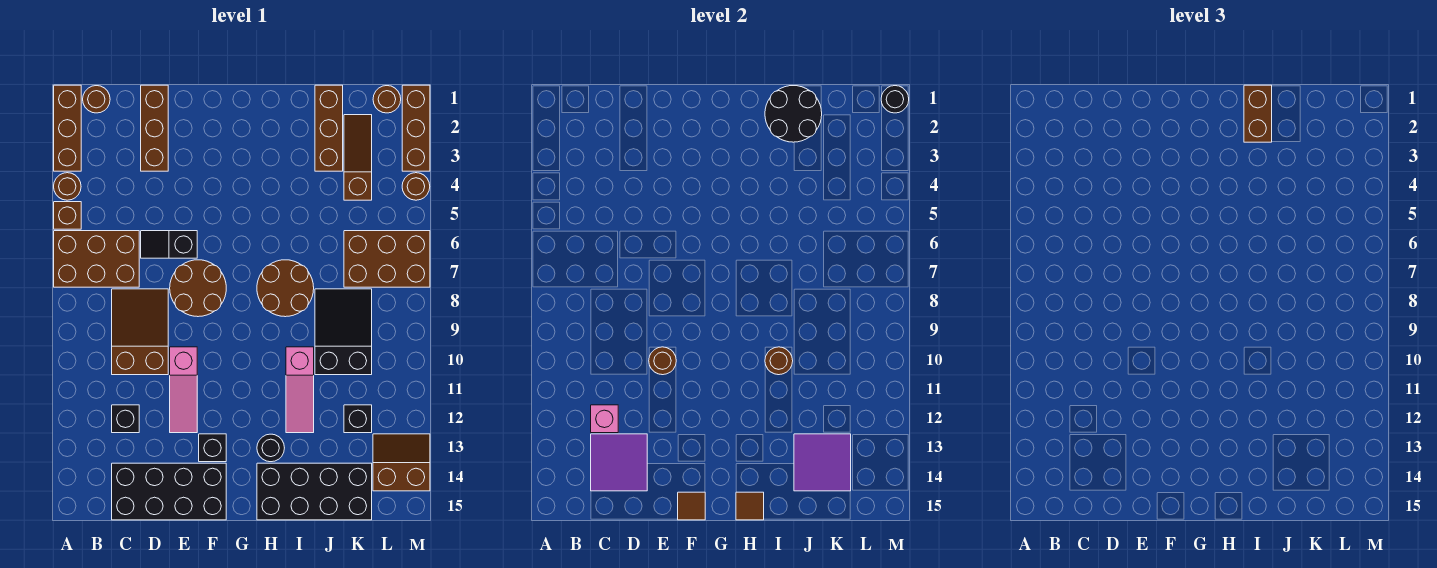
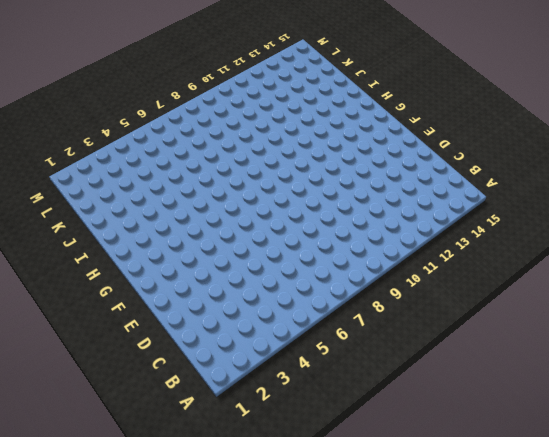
none -> brown brick A1:A3 level 1
none -> brown round brick A4 level 1
none -> brown brick A5 level 1
none -> brown brick A6:C7 level 1

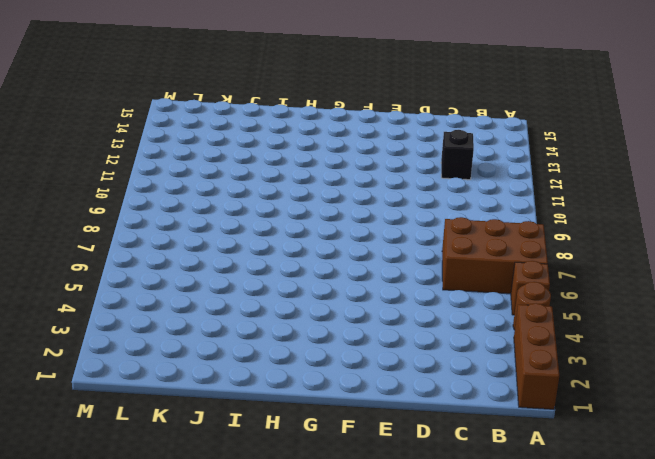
none -> brown round brick B1 level 1
none -> brown slope C8:D10 level 1 top 10
none -> black brick C14:F15 level 1
none -> brown brick D1:D3 level 1

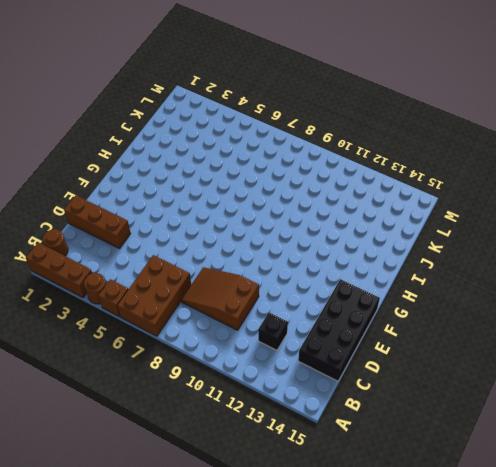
none -> black slope D6:E6 level 1 top E
none -> brown round brick E7:F8 level 1
none -> pink slope E10:E12 level 1 top 10
none -> black brick F13 level 1

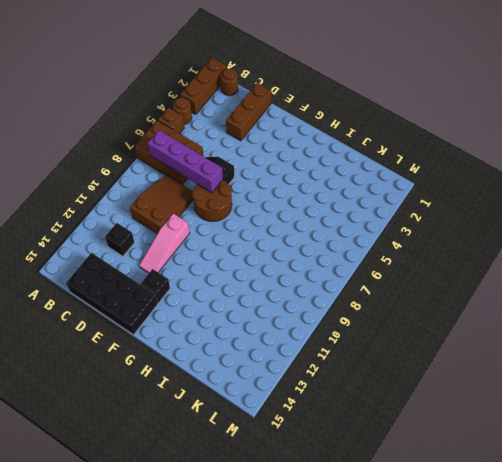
purple brick B7:E7 level 2 -> none
none -> brown round brick H7:I8 level 1
none -> black round brick H13 level 1
none -> black brick H14:K15 level 1
none -> pink slope I10:I12 level 1 top 10

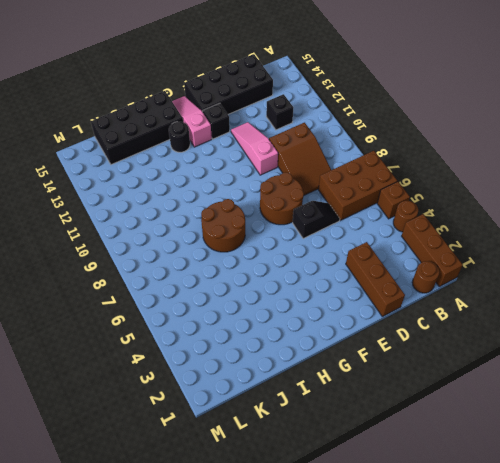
pink slope G13:G15 level 1 top 13 -> pink slope I10:I12 level 1 top 10
none -> brown brick J1:J3 level 1
none -> black slope J8:K10 level 1 top 10
none -> brown slope K2:K4 level 1 top 4
none -> brown brick K6:M7 level 1

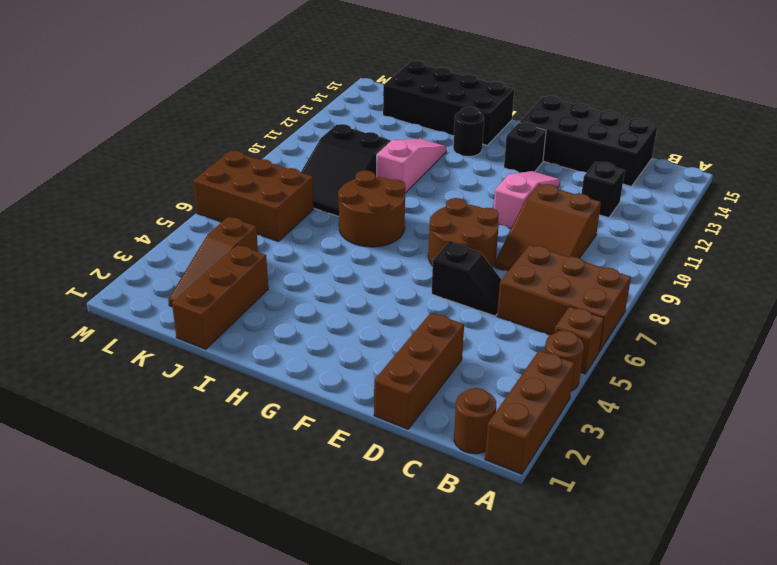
none -> black brick K12 level 1
none -> brown round brick L1 level 1
none -> brown slope L13:M14 level 1 top 14
none -> brown brick M1:M3 level 1

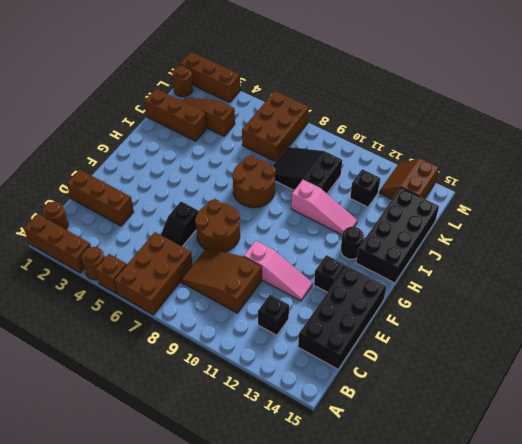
none -> brown round brick M4 level 1
none -> pink brick C12 level 2
none -> purple tile C13:D14 level 2
none -> brown round brick E10 level 2

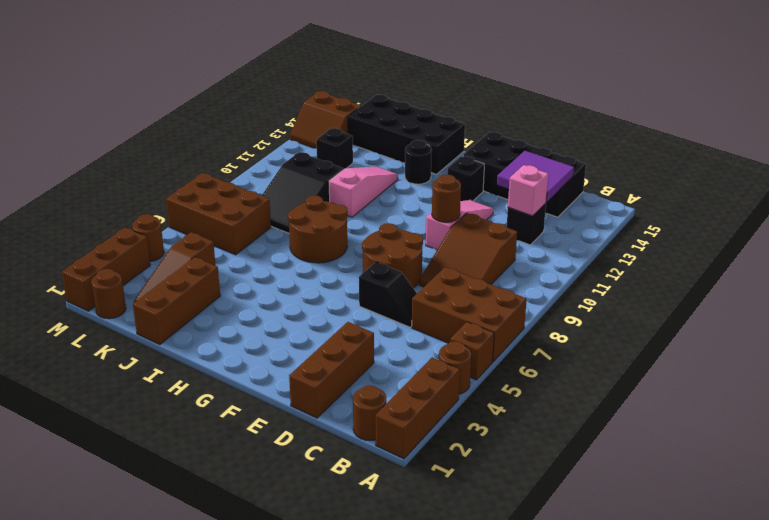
none -> brown tile F15 level 2
none -> brown tile H15 level 2
none -> black round brick I1:J2 level 2
none -> brown round brick I10 level 2

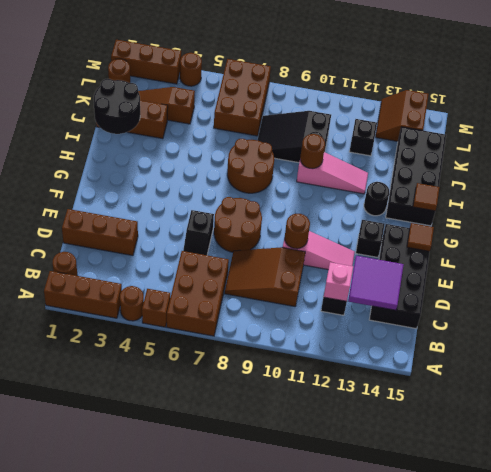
none -> purple tile J13:K14 level 2
none -> black round brick M1 level 2
none -> brown brick I1:I2 level 3

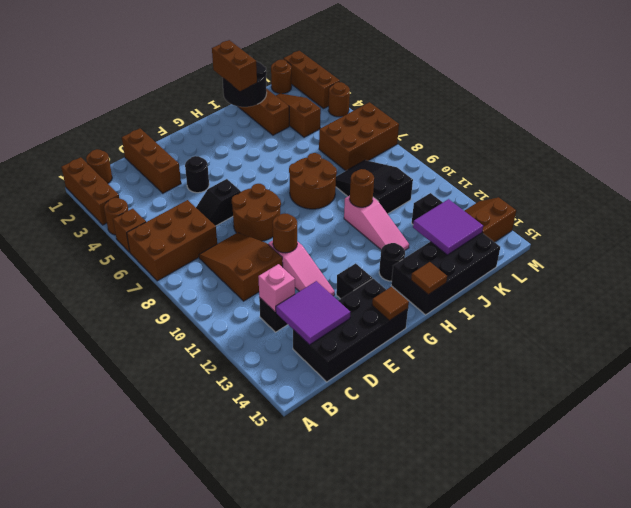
black round brick E4 level 1 -> black round brick M1 level 2

